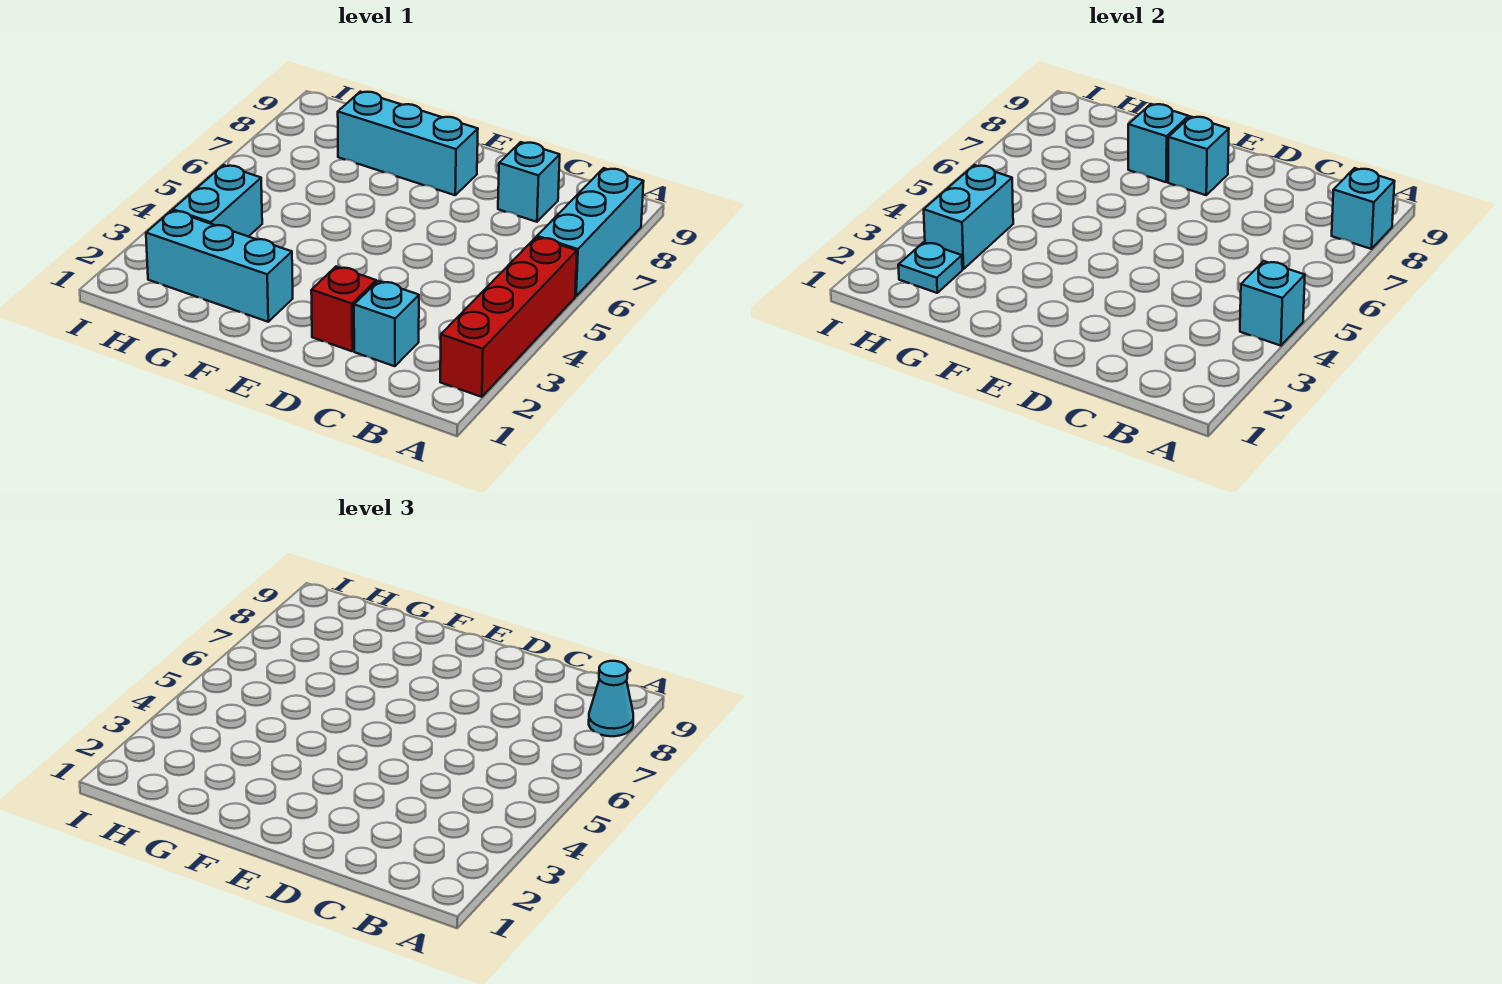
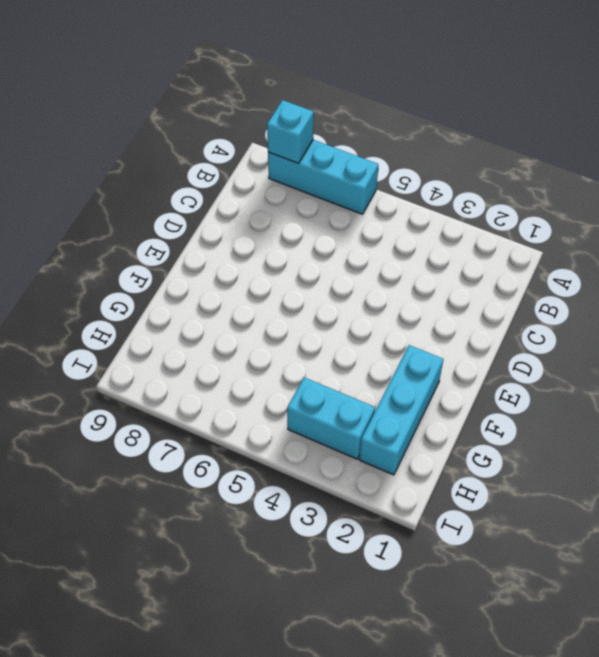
none -> red brick A2:A5 level 1
none -> cyan brick C2 level 1
none -> cyan brick C8 level 1

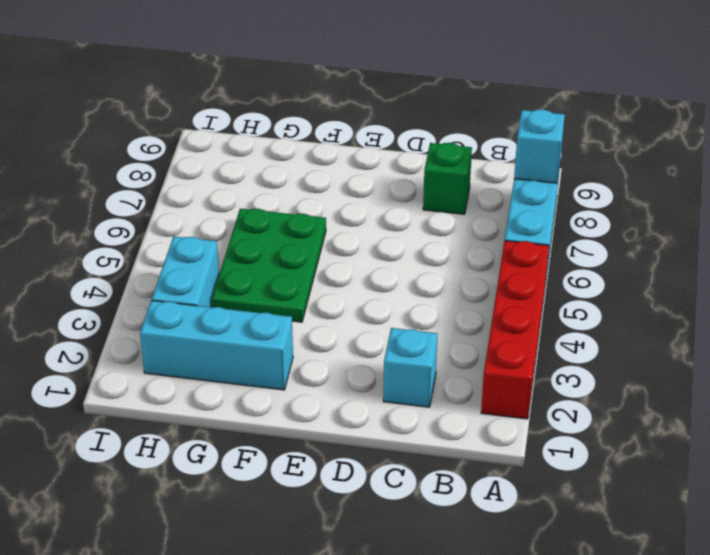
green brick C8 level 1 -> cyan brick C8 level 1
green plate F4:G6 level 1 -> none
none -> red brick D2 level 1
none -> cyan brick E8:G8 level 1
none -> cyan brick A4 level 2

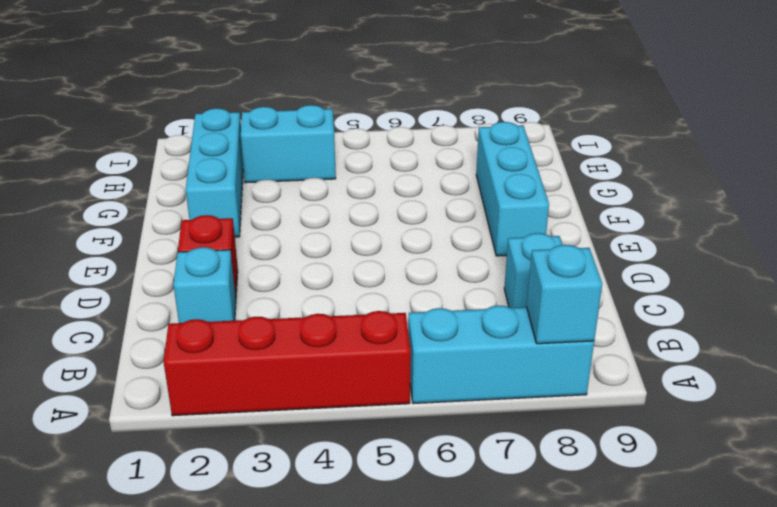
none -> cyan brick A4 level 2
none -> cyan brick E8 level 2
none -> cyan brick F8 level 2

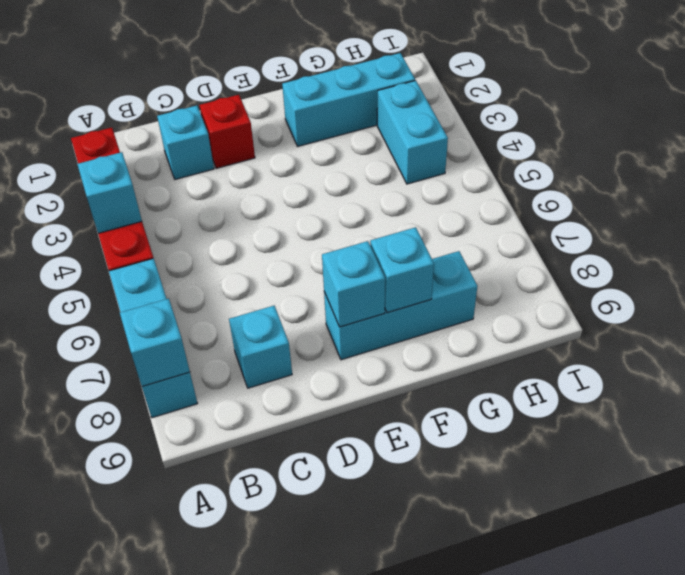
none -> cyan plate H2 level 2
none -> cyan brick H3:H4 level 2
none -> cyan cone A8 level 3

